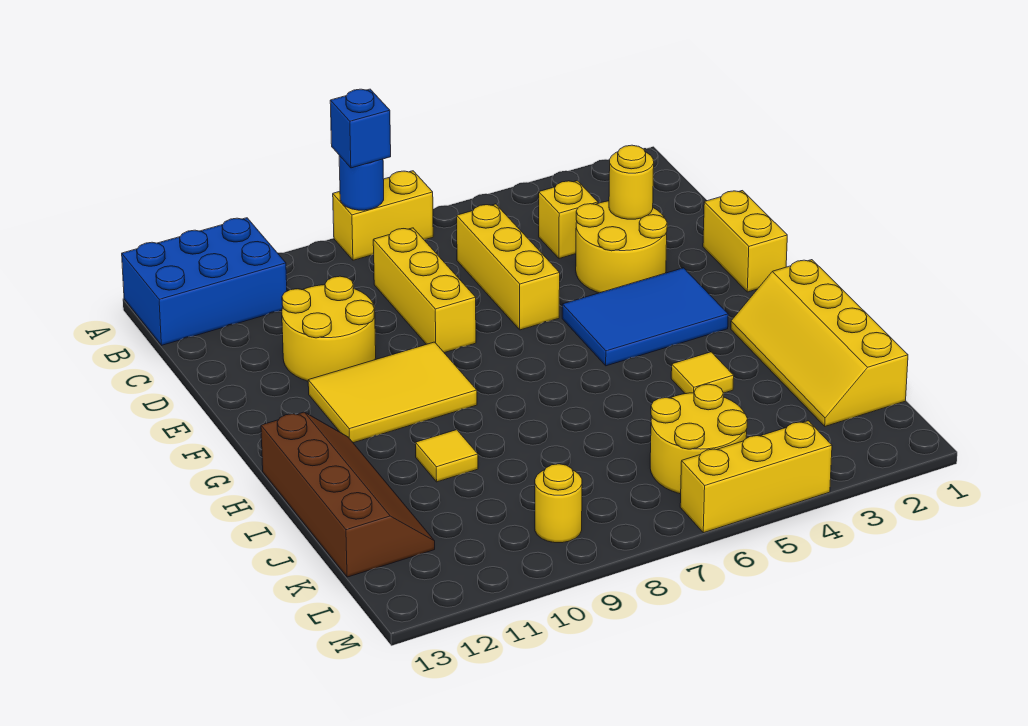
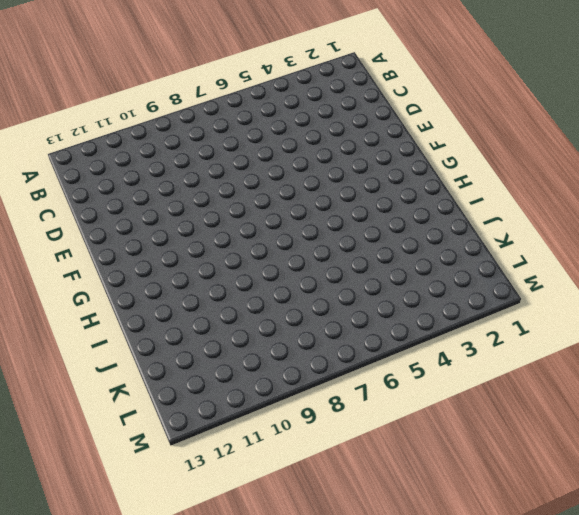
none -> yellow brick A7:A8 level 1
none -> blue brick A11:B13 level 1
none -> yellow brick C4 level 1

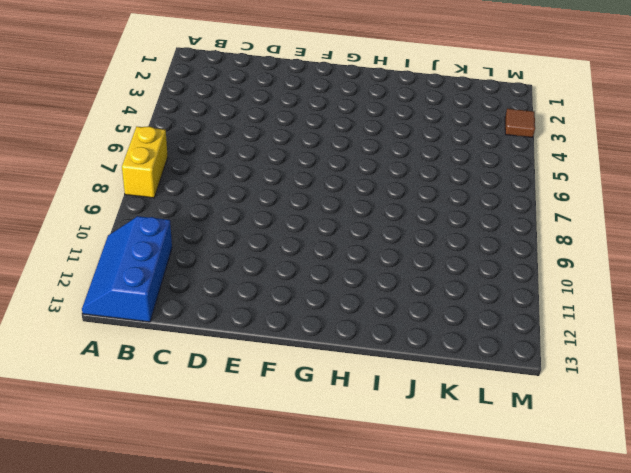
blue slope A11:B13 level 1 top B -> blue brick A11:B13 level 1
brown tile M3 level 1 -> none
none -> yellow brick C4 level 1
none -> yellow brick C6:E6 level 1
none -> yellow brick C8:E8 level 1

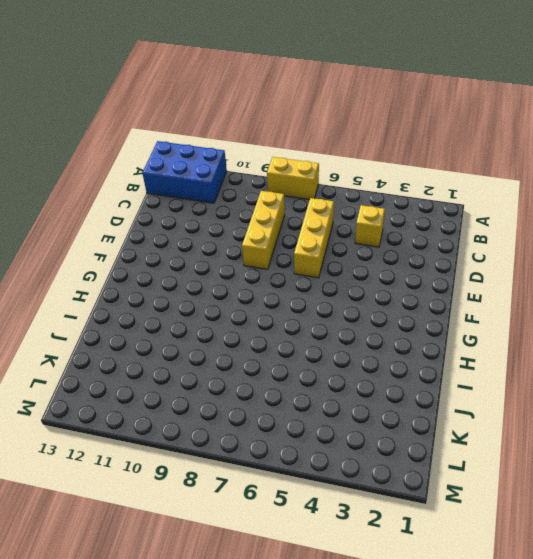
none -> yellow round brick D3:E4 level 1
none -> yellow round brick D10:E11 level 1
none -> yellow brick E1:F1 level 1

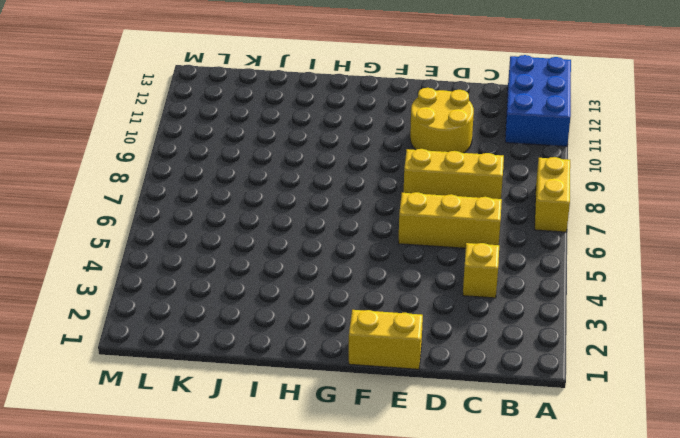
none -> yellow round brick D3:E4 level 1
none -> blue tile F3:G5 level 1
none -> yellow tile F9:G11 level 1

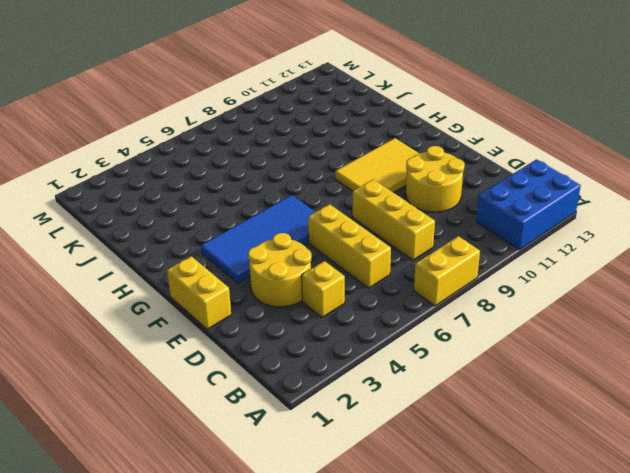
blue tile F3:G6 level 1 -> blue tile F3:G5 level 1
none -> yellow slope H1:K2 level 1 top 1
none -> brown slope H12:K13 level 1 top 13
none -> yellow tile I4 level 1

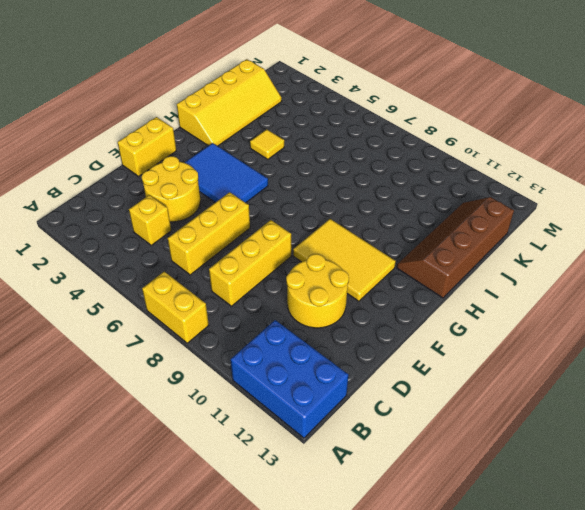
none -> yellow tile I10 level 1
none -> yellow round brick K5:L6 level 1
none -> yellow round brick L9 level 1

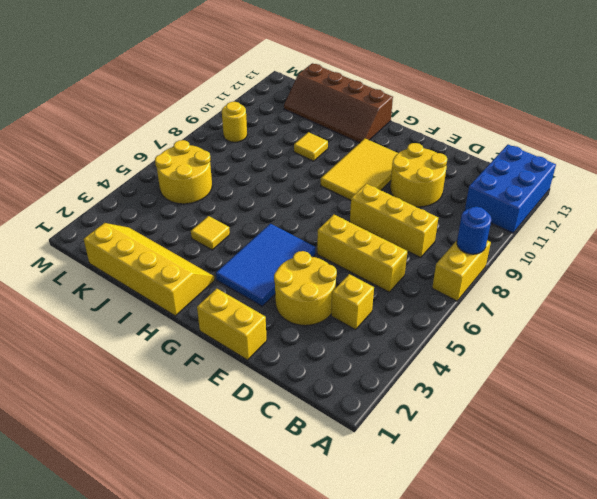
none -> yellow brick M4:M6 level 1
none -> yellow round brick D3 level 2
none -> blue brick A8 level 3

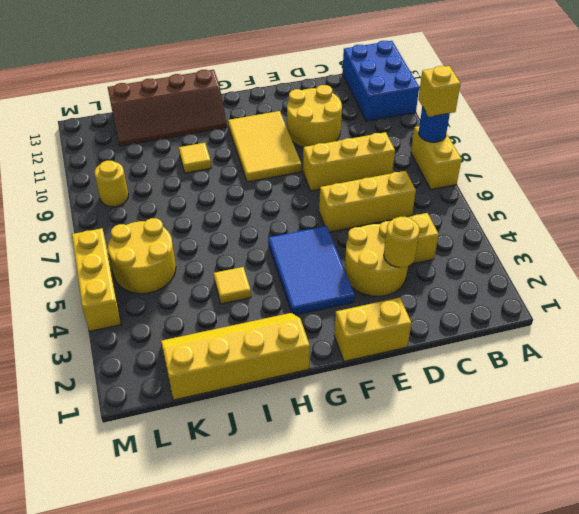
yellow brick A8 level 3 -> blue brick A8 level 3

